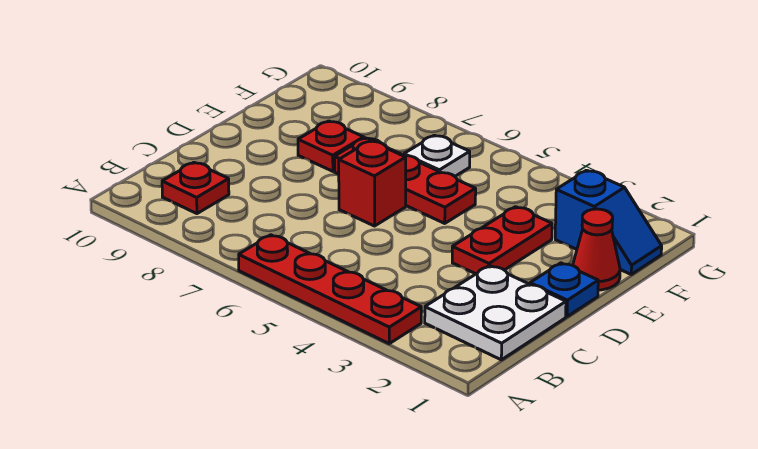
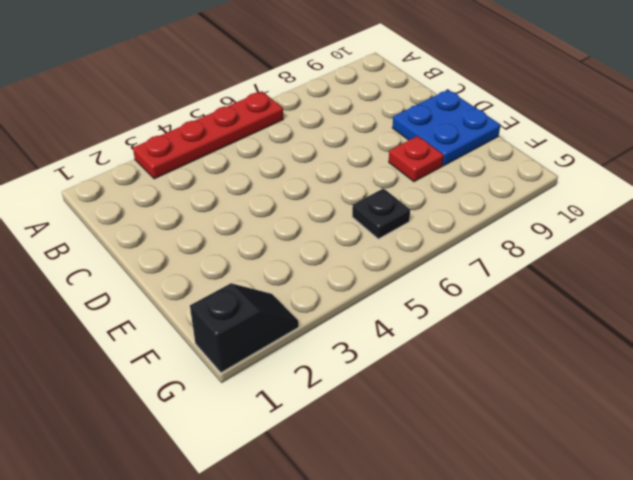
blue plate D9:E10 level 1 -> none
black plate F6 level 1 -> white plate F6 level 1
black slope G1:G2 level 1 top 1 -> none
none -> white plate B1:C2 level 1
none -> red plate B9 level 1

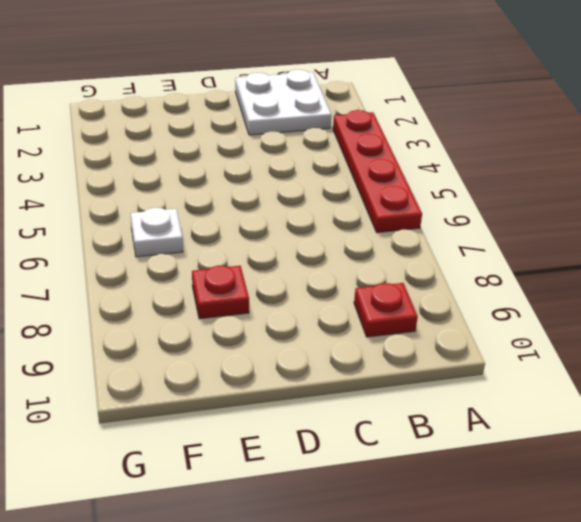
none -> blue plate D1 level 1
none -> red plate D3:E3 level 1

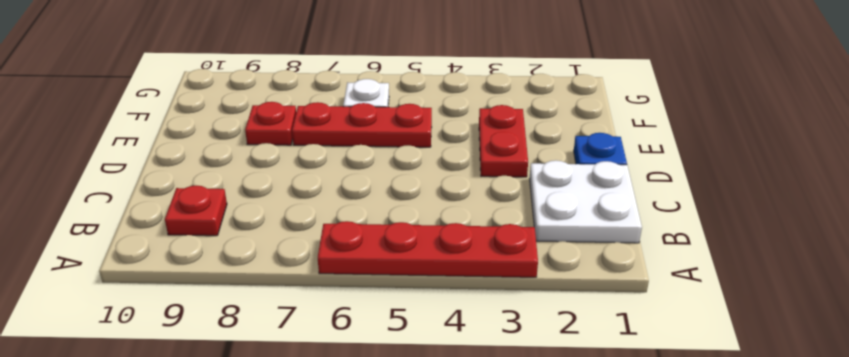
none -> red brick D6 level 1
none -> red cone E1 level 1

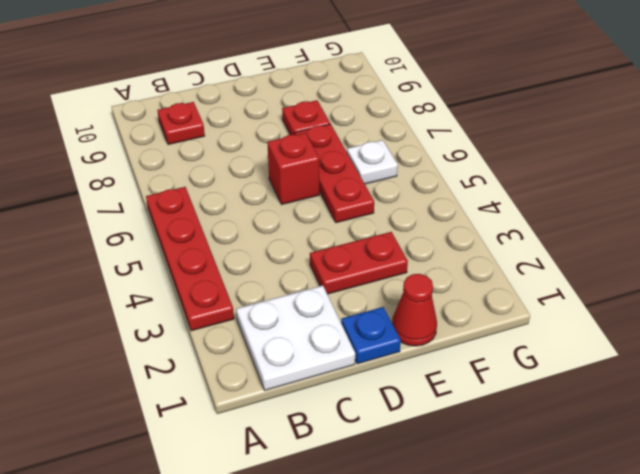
none -> blue slope F1:F2 level 1 top 2

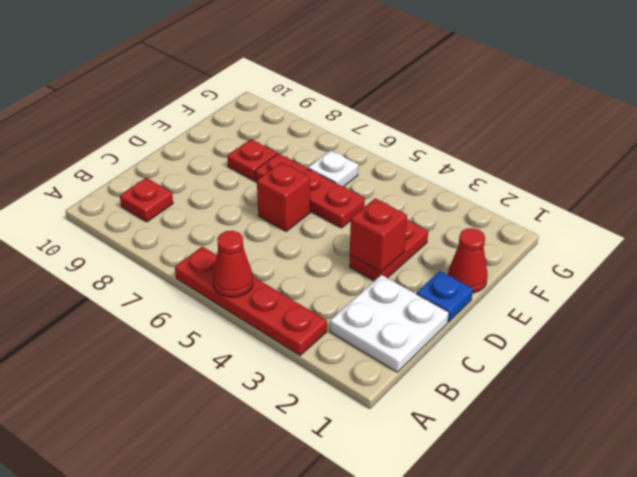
red cone A5 level 2 -> none
red brick D3 level 2 -> none
none -> blue slope F1:F2 level 1 top 2

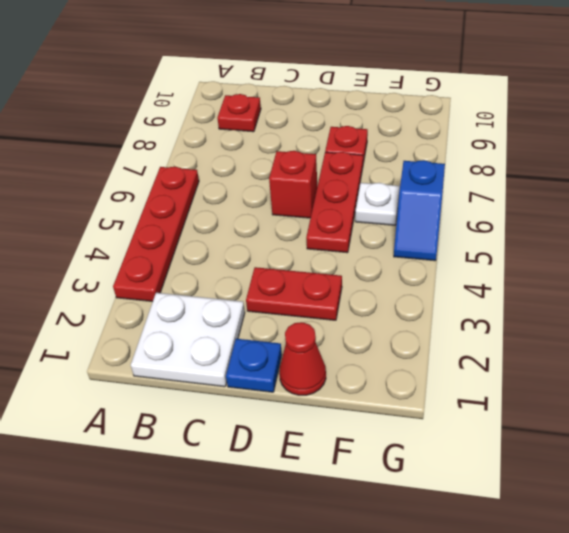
blue slope G5:G6 level 1 top 6 -> blue slope F1:F2 level 1 top 2

